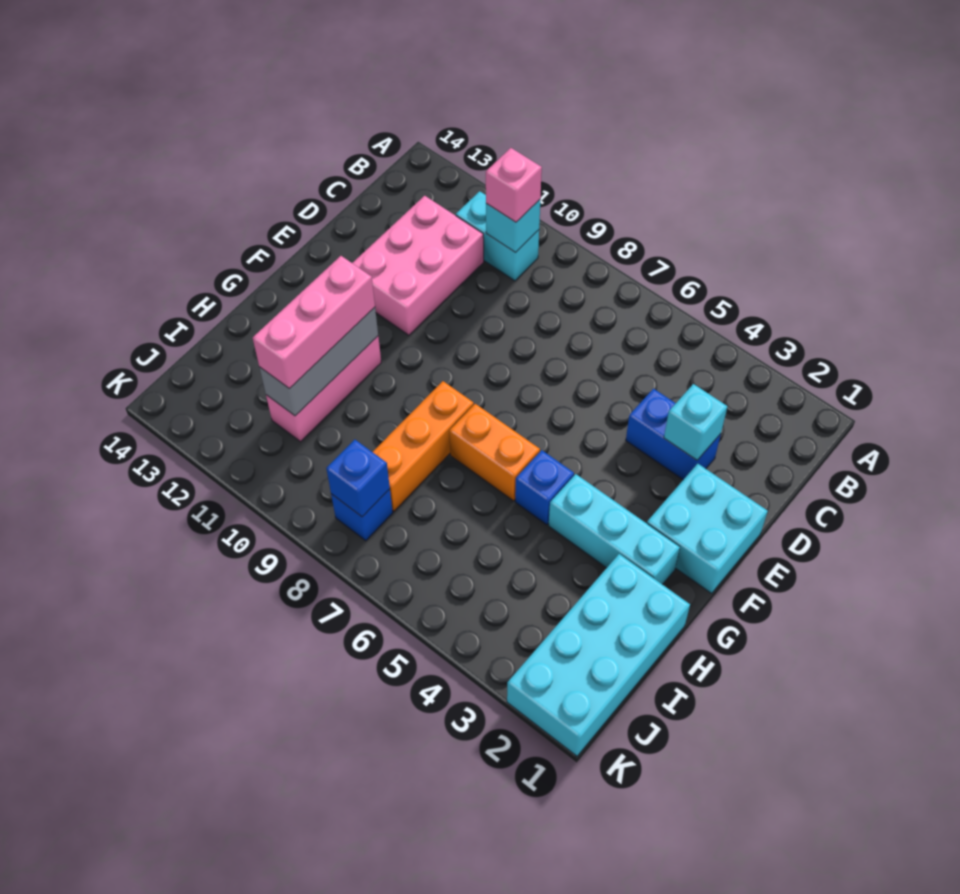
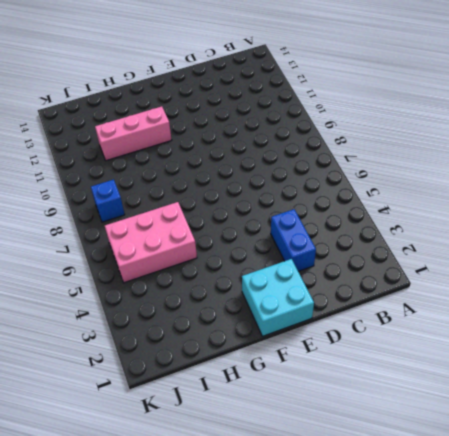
pink brick H5:J6 level 1 -> pink brick C11:E12 level 1
none -> cyan brick B10:B11 level 1
none -> cyan brick G2:G4 level 1
none -> blue brick G5 level 1

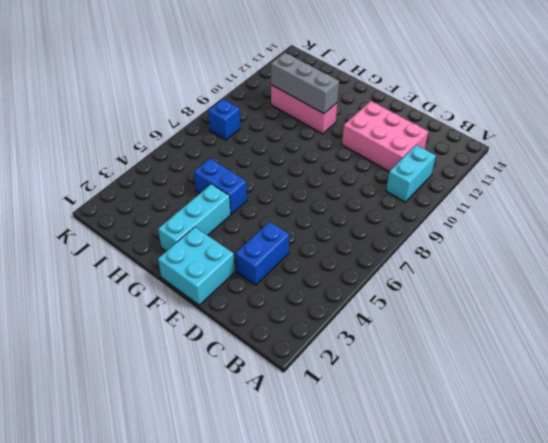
blue brick G5:H5 level 1 -> blue brick G5 level 1
none -> orange brick G6:G7 level 1
none -> orange brick G8:I8 level 1
none -> cyan brick H1:K2 level 1

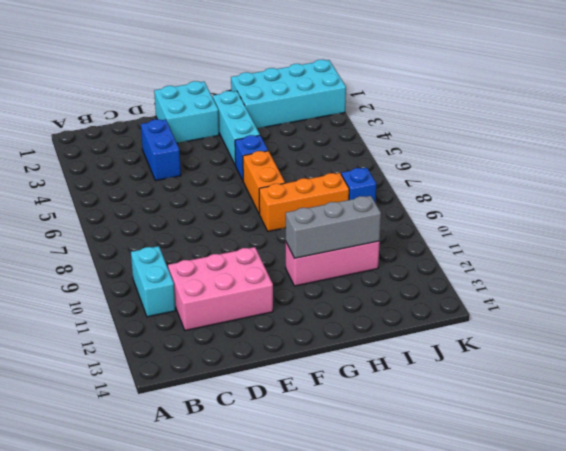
none -> cyan brick B10 level 2
none -> cyan brick D3 level 2
none -> blue brick J8 level 2

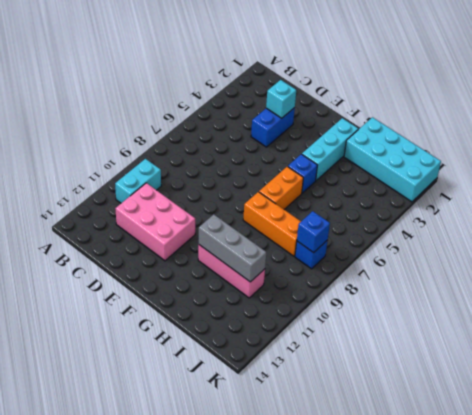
none -> cyan brick E1:F2 level 1
none -> cyan brick B10 level 2
none -> pink brick B10 level 3

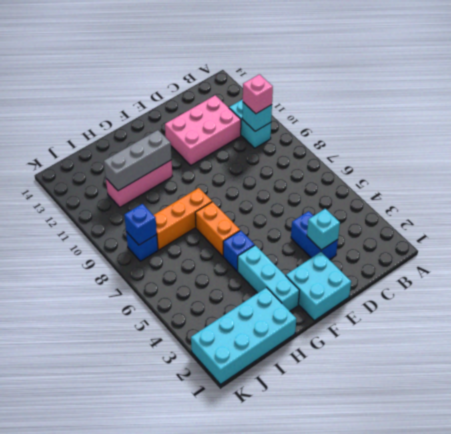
none -> pink brick G11:I11 level 3

